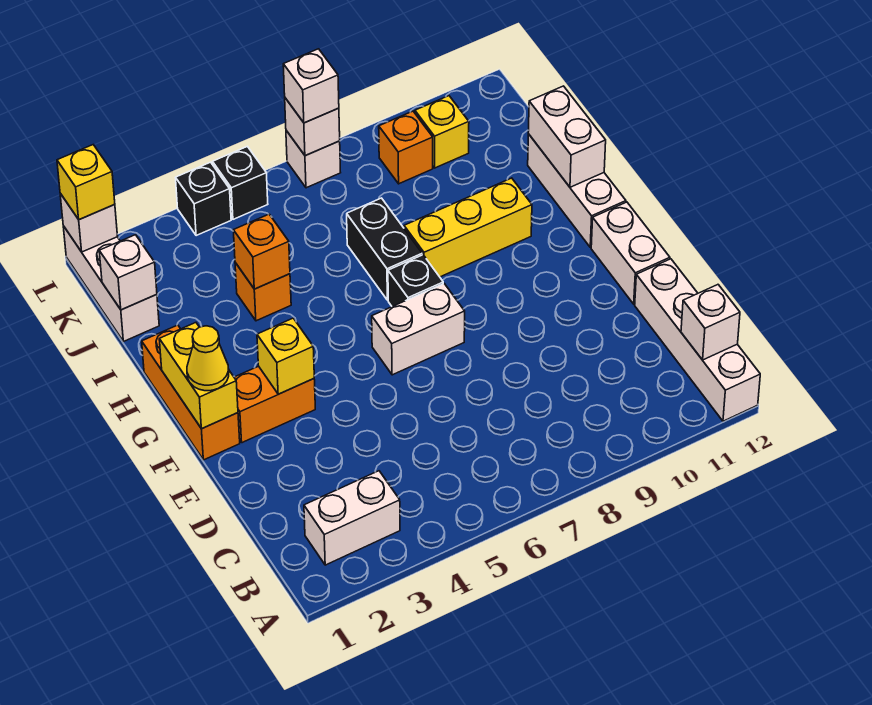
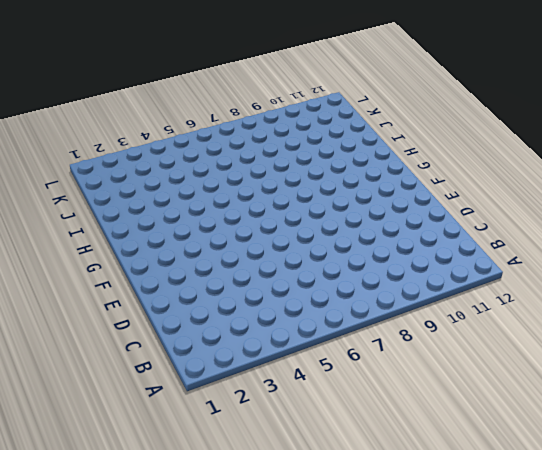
none -> white brick A12:D12 level 1
none -> white brick B2:B3 level 1
none -> white brick E12:F12 level 1

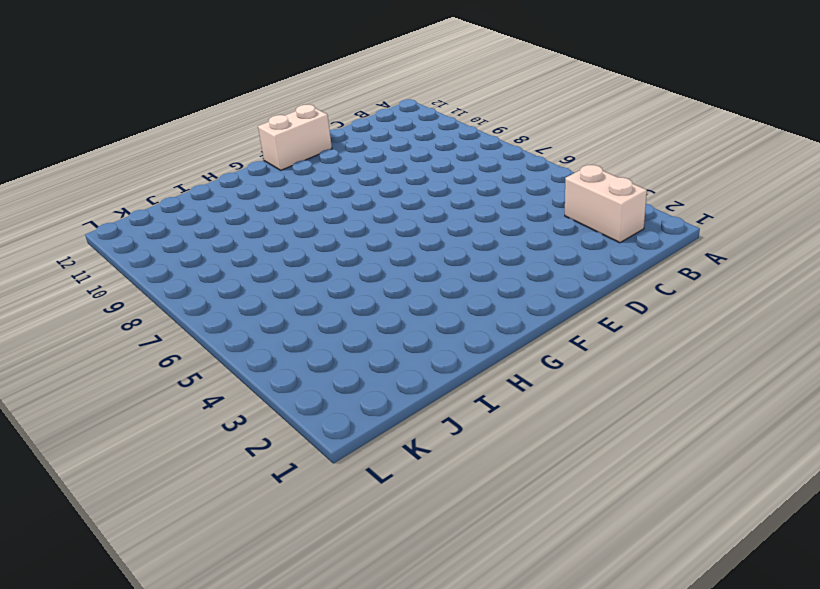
none -> white brick A12:D12 level 1
none -> orange brick F1:H1 level 1
none -> orange brick F2:F3 level 1

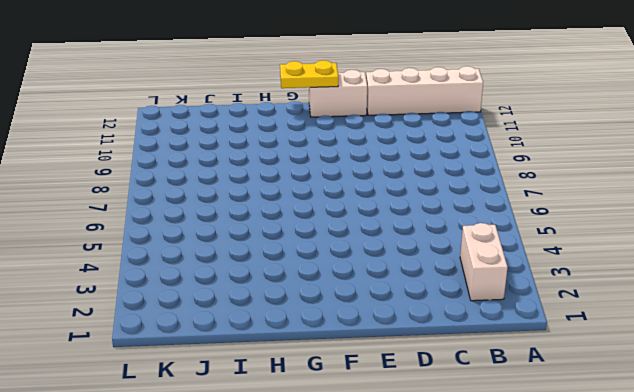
yellow plate F12:G12 level 2 -> none
none -> orange brick F1:H1 level 1
none -> orange brick F2:F3 level 1
none -> white brick F6:F7 level 1

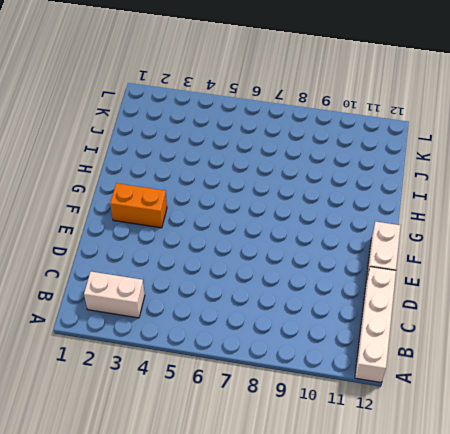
none -> orange brick F1:H1 level 1
none -> white brick F6:F7 level 1
none -> black brick G7 level 1

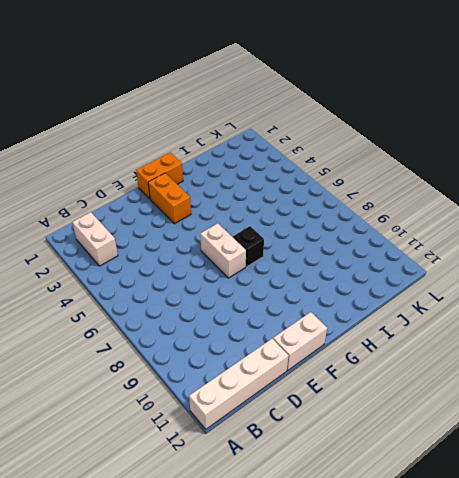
orange brick F1:G1 level 1 -> orange brick F1:H1 level 1
none -> white brick G12:I12 level 1
none -> black brick H7:I7 level 1
none -> yellow brick H8:H10 level 1

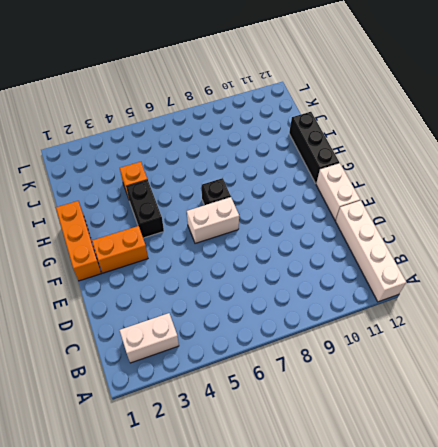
black brick G4:H4 level 1 -> black brick H7:I7 level 1
black brick G12:I12 level 1 -> white brick G12:I12 level 1
none -> yellow brick H8:H10 level 1
none -> white brick J1:L1 level 1
none -> orange brick K9 level 1

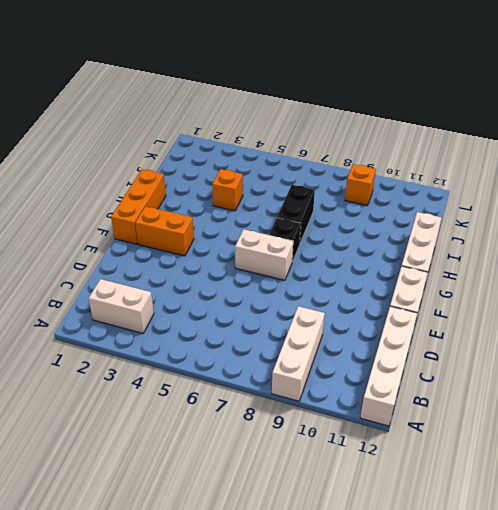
white brick A9:C9 level 1 -> white brick J1:L1 level 1
none -> yellow brick H8:H10 level 1
none -> yellow brick K10 level 1
none -> black brick L4 level 1

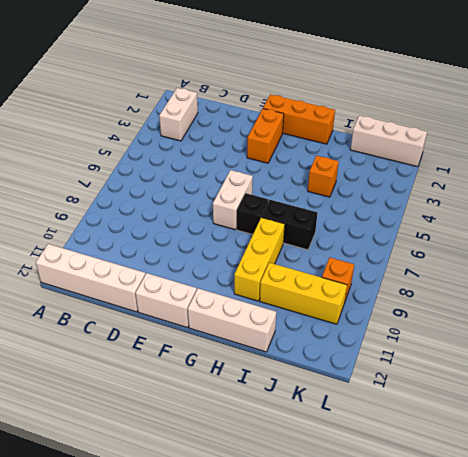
yellow brick I10:K10 level 1 -> yellow brick K10 level 1
none -> black brick L4 level 1
none -> black brick L5 level 1
none -> white brick L7 level 1

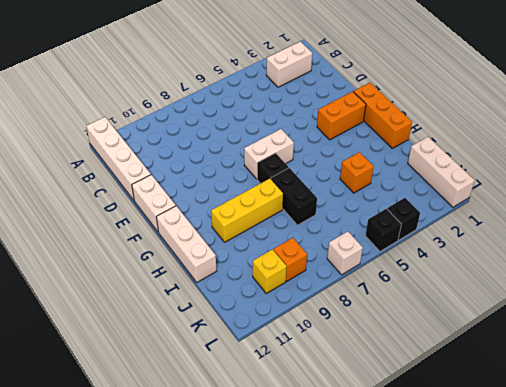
none -> white brick B12 level 2
none -> yellow brick F1:G1 level 2
none -> yellow brick F3 level 2

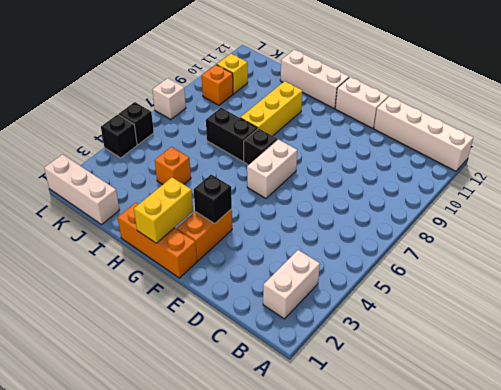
black brick F3 level 2 -> yellow brick F3 level 2
yellow brick G1:G2 level 2 -> yellow brick F1:G1 level 2
none -> white brick B12 level 2
none -> white brick H12:I12 level 2
none -> orange brick I4 level 2

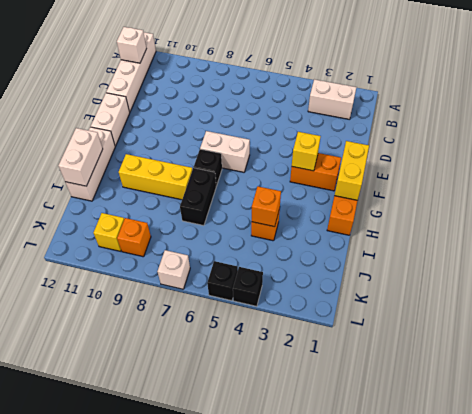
none -> white brick J1:L1 level 1
none -> white brick J1 level 2
none -> white brick L1 level 2

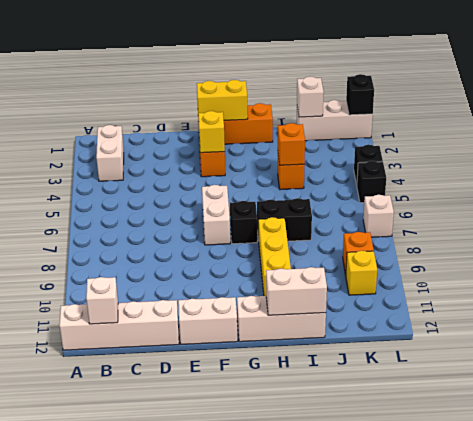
black brick L1 level 2 -> white brick L1 level 2
none -> white brick L7 level 2
none -> yellow cone F1 level 3
none -> yellow brick L1 level 3

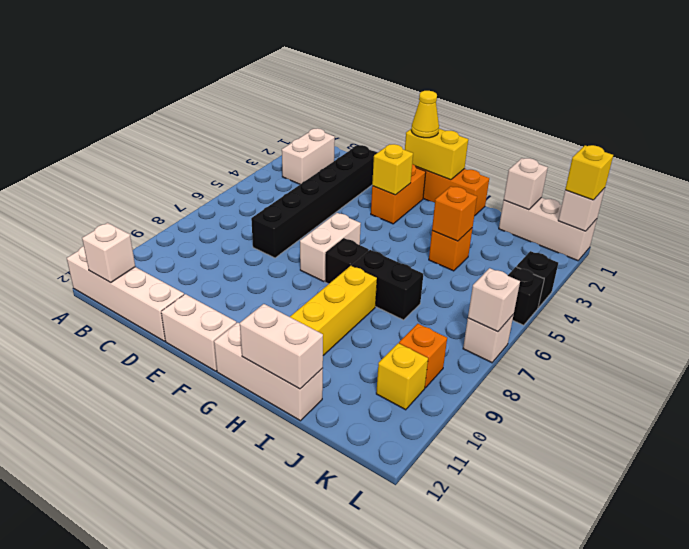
black brick D2:D7 level 1 -> none
none -> white brick L7 level 3

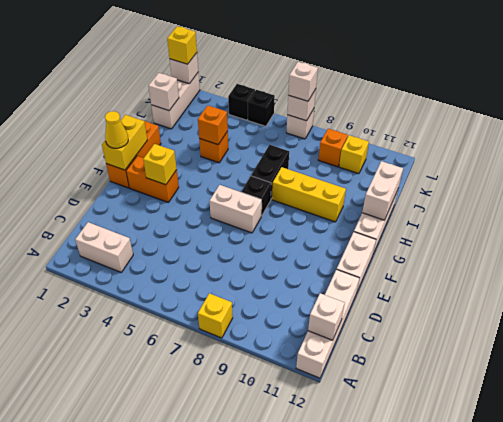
yellow brick A8 level 1 -> none

